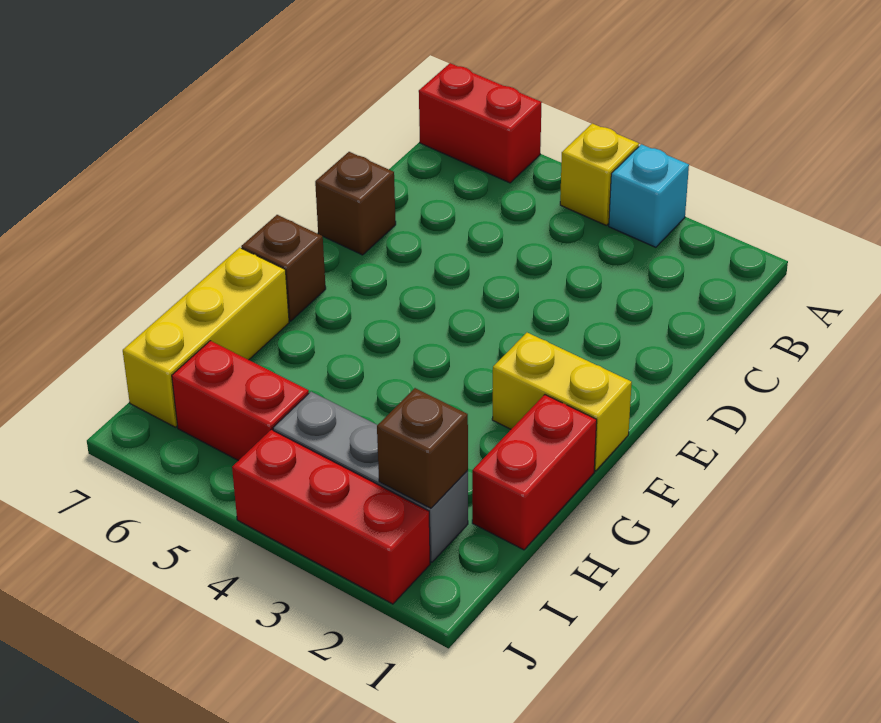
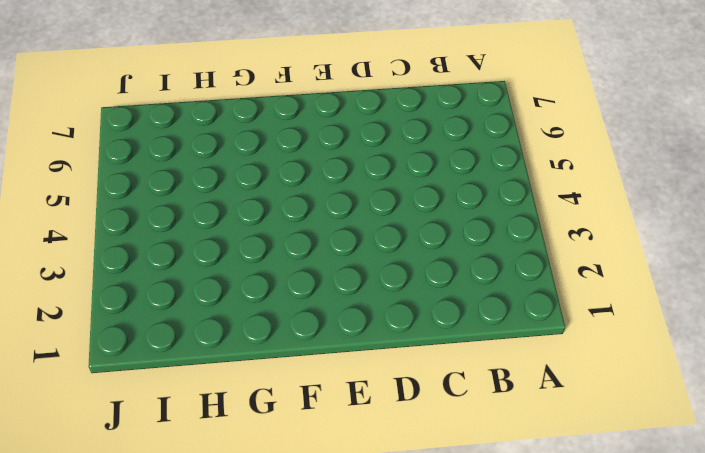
none -> cyan brick A3 level 1
none -> yellow brick A4 level 1
none -> red brick A6:A7 level 1

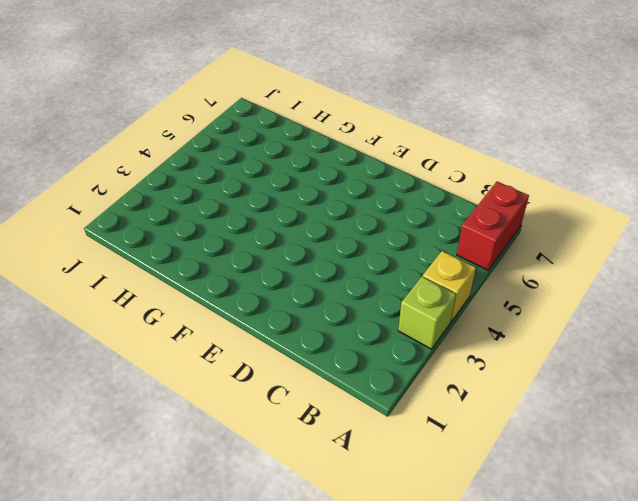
lime brick A3 level 1 -> cyan brick A3 level 1
none -> brown brick D7 level 1
none -> yellow brick F1:F2 level 1
none -> brown brick F7 level 1

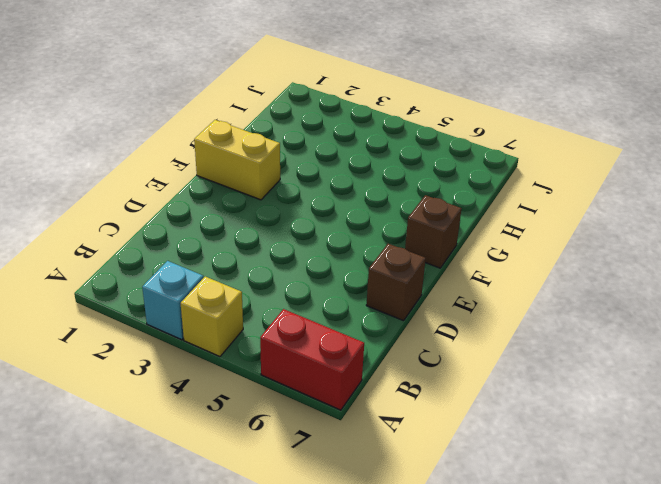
none -> red brick G1:H1 level 1
none -> yellow brick G7:I7 level 1
none -> grey brick I2:I4 level 1

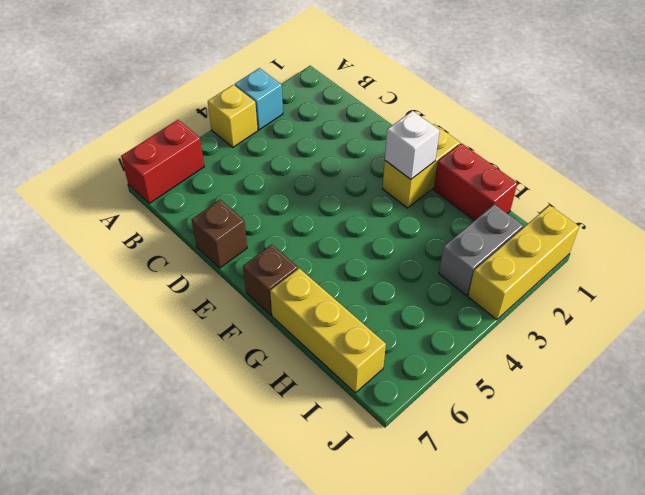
white brick F2 level 2 -> none
grey brick I2:I3 level 1 -> grey brick I2:I4 level 1
yellow brick J1:J3 level 1 -> red brick J2:J4 level 1
none -> red brick I5:I6 level 1
none -> brown brick I2 level 2

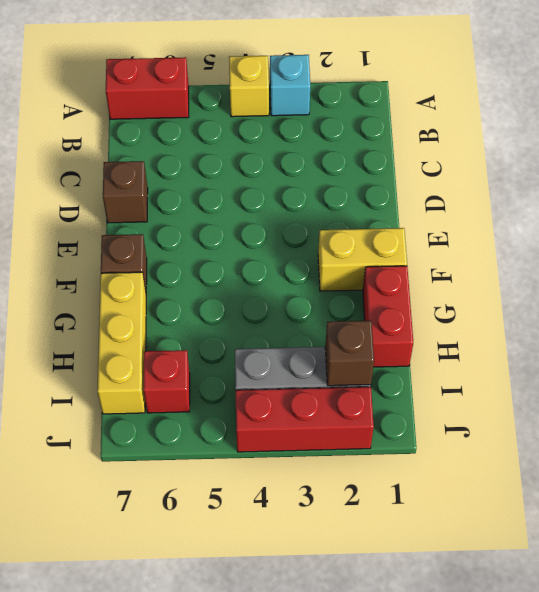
red brick I6 level 1 -> red brick I5:I6 level 1

